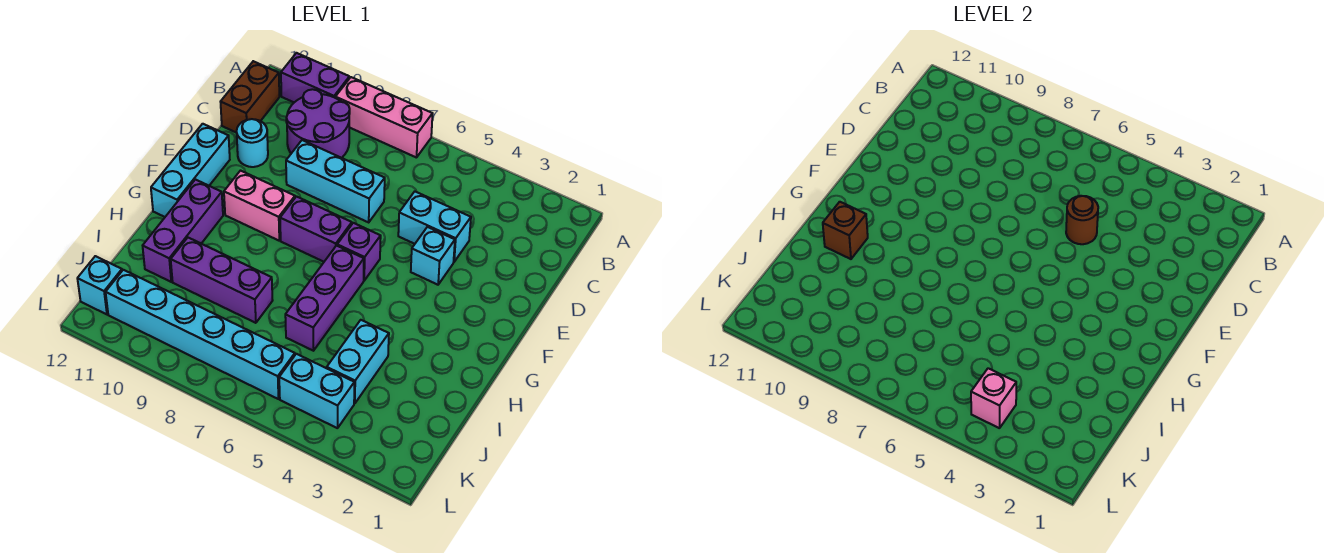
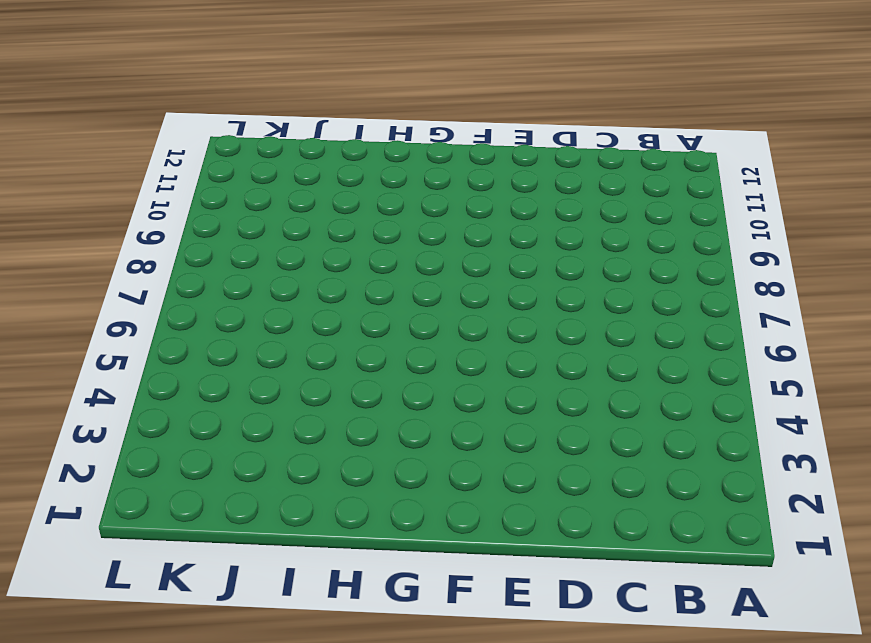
none -> pink brick A7:A9 level 1
none -> purple brick A10:A11 level 1
none -> purple round brick B9:C10 level 1

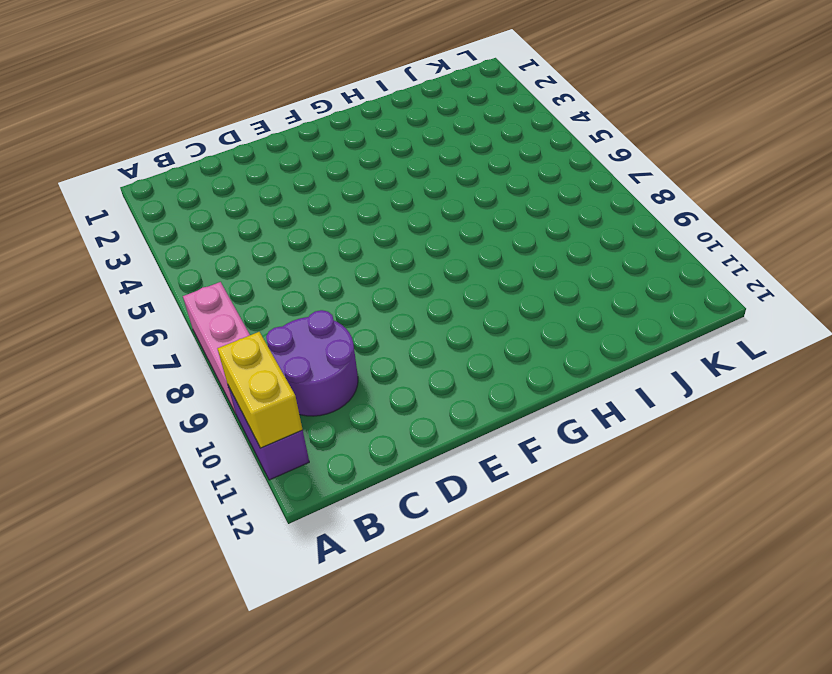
yellow brick A10:A11 level 2 -> none
none -> brown brick B12:C12 level 1
none -> cyan brick D4:D5 level 1
none -> cyan brick D7:D9 level 1

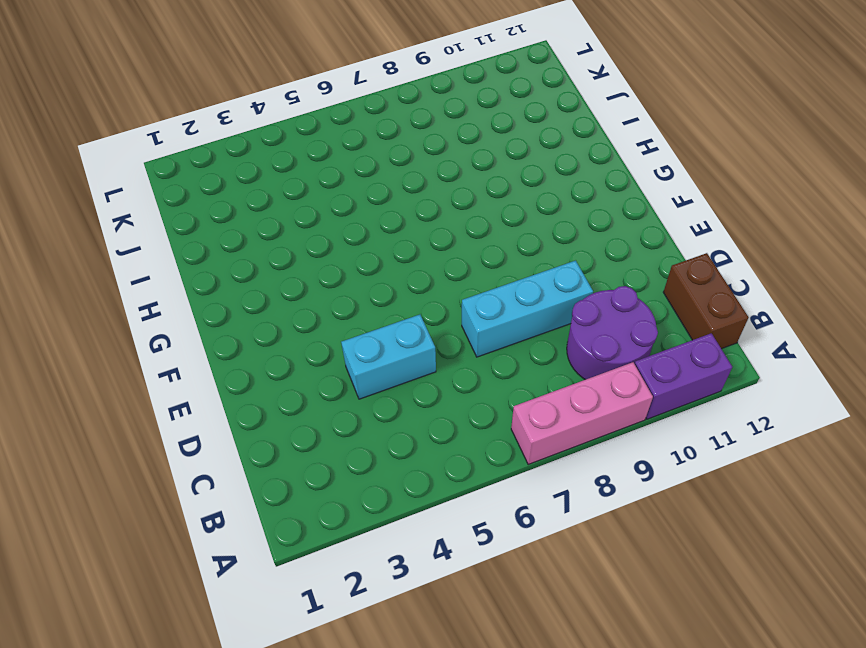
none -> cyan round brick D11 level 1
none -> cyan brick E4 level 1
none -> cyan brick E12:G12 level 1

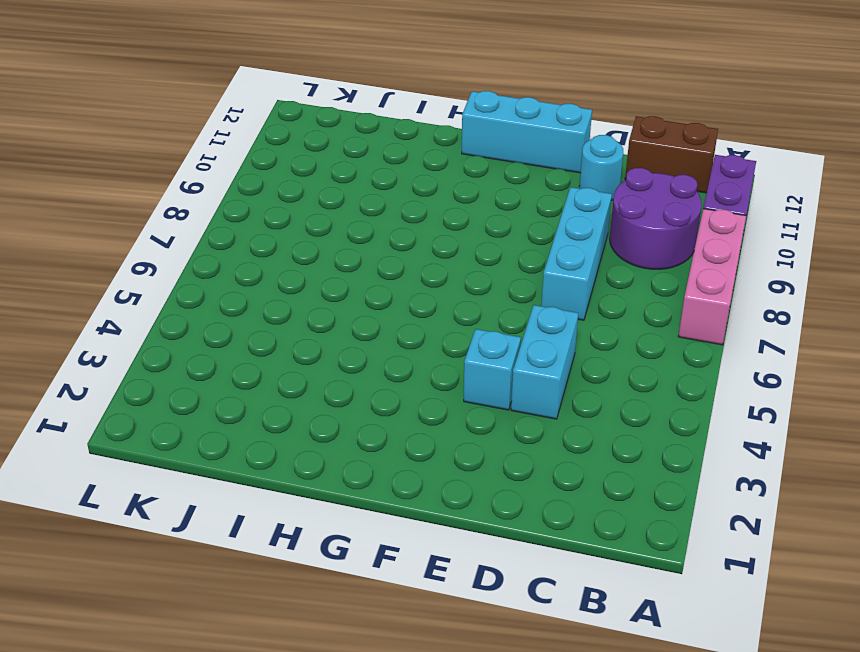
none -> purple brick F6 level 1
none -> purple brick F7:F8 level 1
none -> pink brick F9:F10 level 1

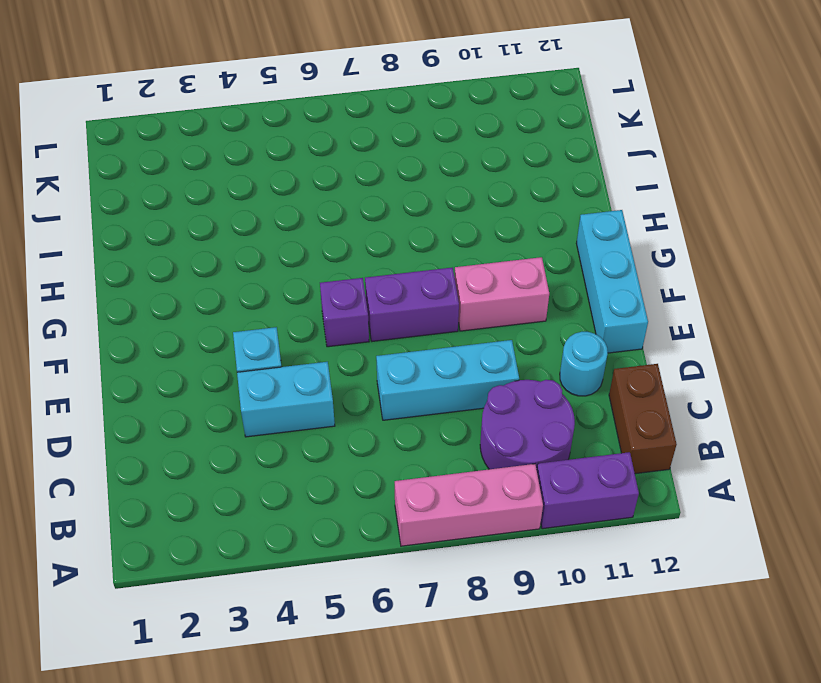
none -> purple brick G6:I6 level 1
none -> purple brick G11:I11 level 1
none -> cyan brick I4:J4 level 1

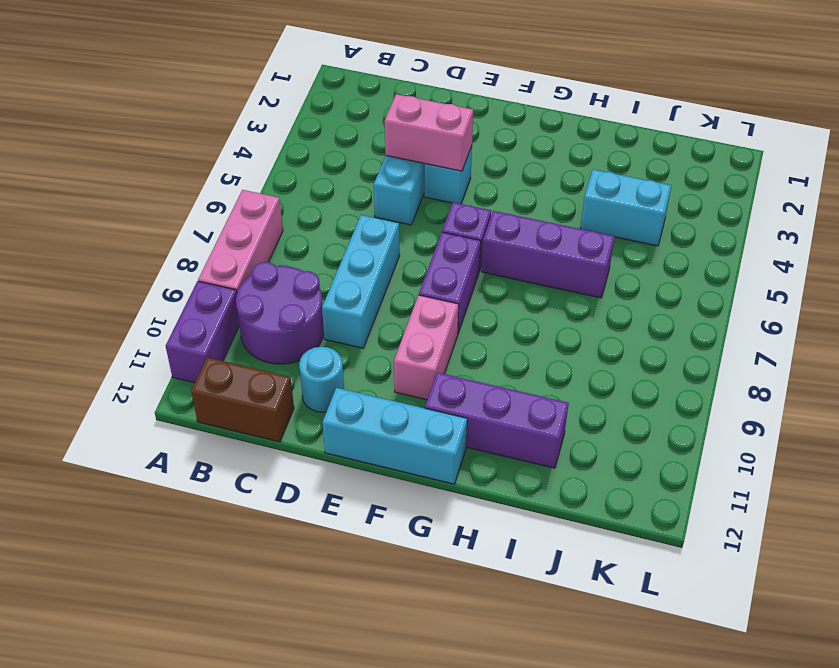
pink brick D4:E4 level 2 -> none
none -> purple brick I8:I10 level 1
none -> cyan brick K4:K5 level 1
none -> cyan brick K6:K11 level 1

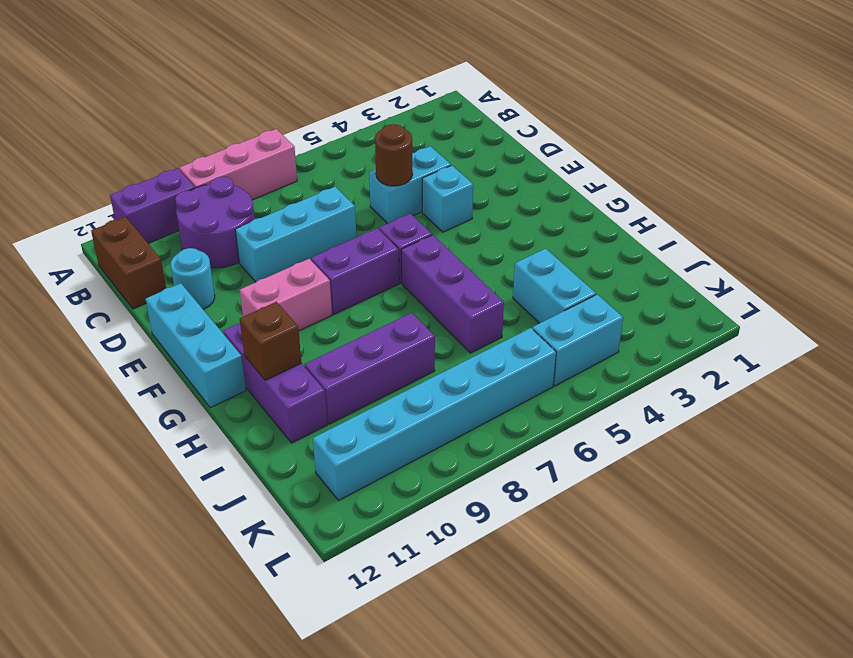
none -> cyan brick K12 level 1
none -> pink brick K4 level 2

